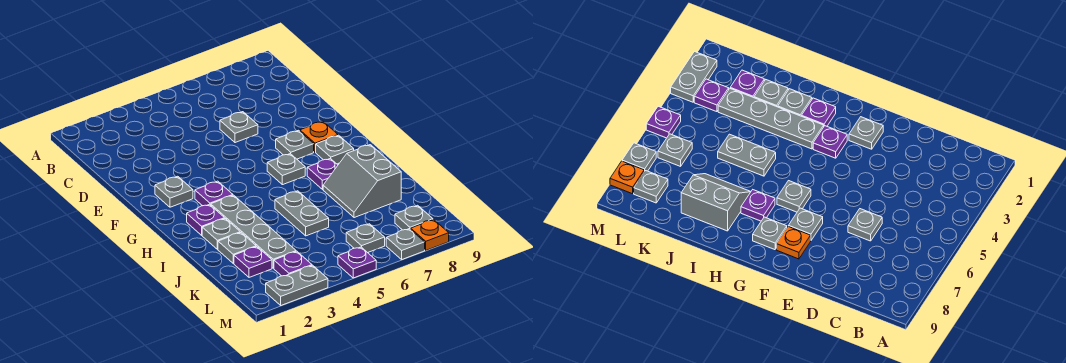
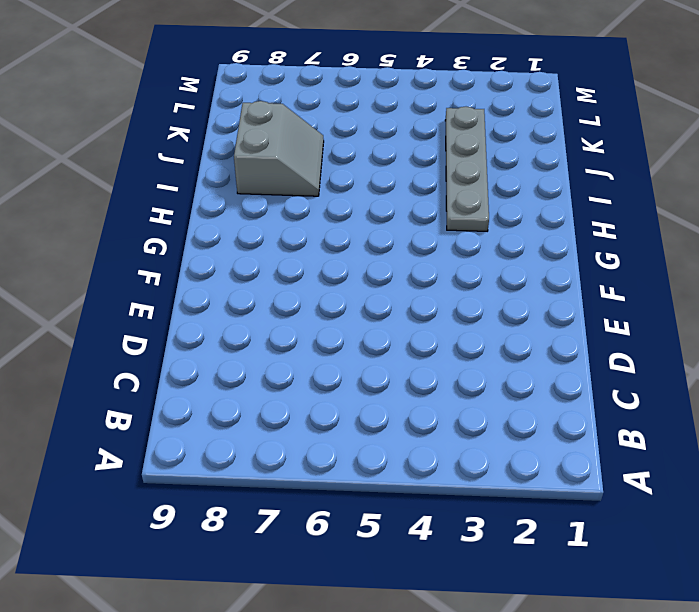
none -> grey plate D6 level 1
none -> grey plate F2 level 1
none -> grey plate F7 level 1

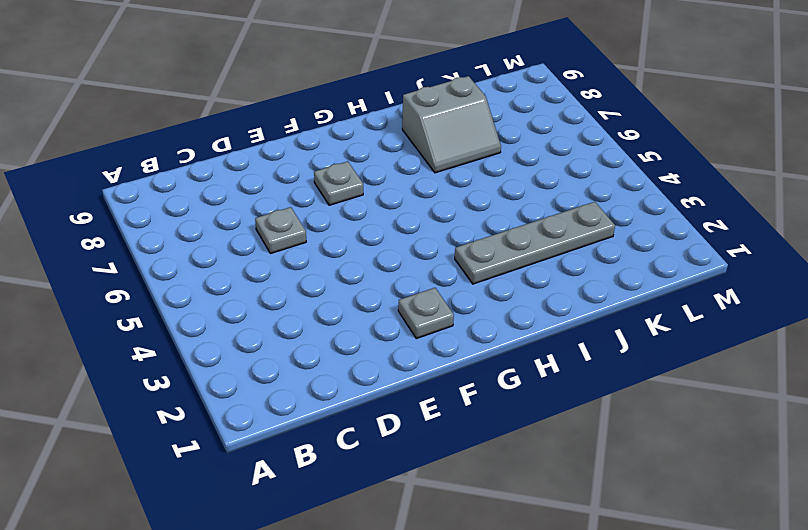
none -> orange plate F8 level 1
none -> purple plate G3 level 1
none -> grey plate G6 level 1

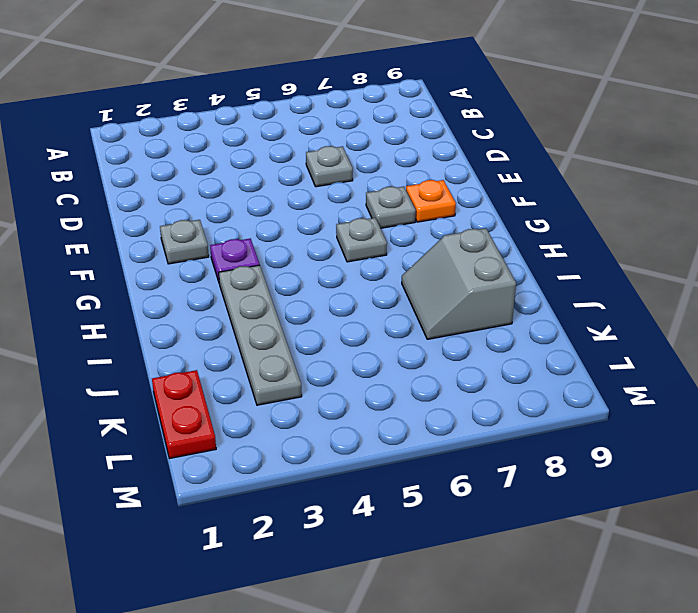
red plate K1:L1 level 1 -> none
none -> grey plate G8 level 1
none -> purple plate H2 level 1
none -> purple plate H7 level 1

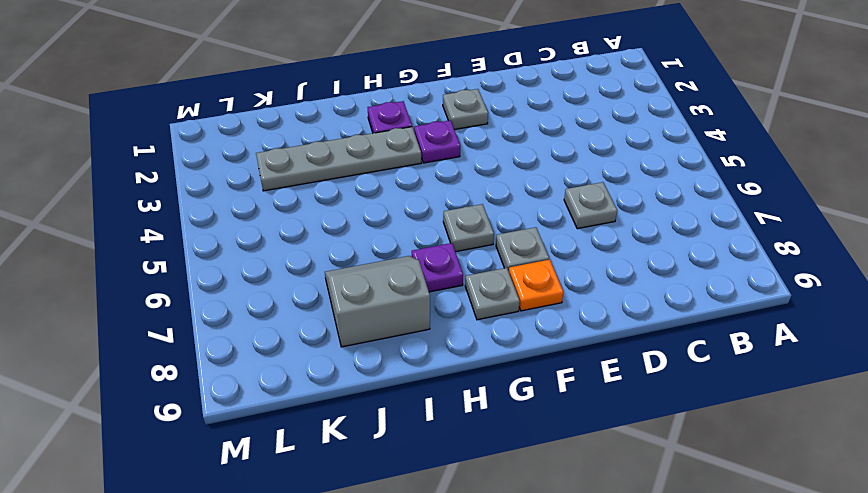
none -> grey plate I2 level 1
none -> grey plate I5:J5 level 1
none -> grey plate J2 level 1

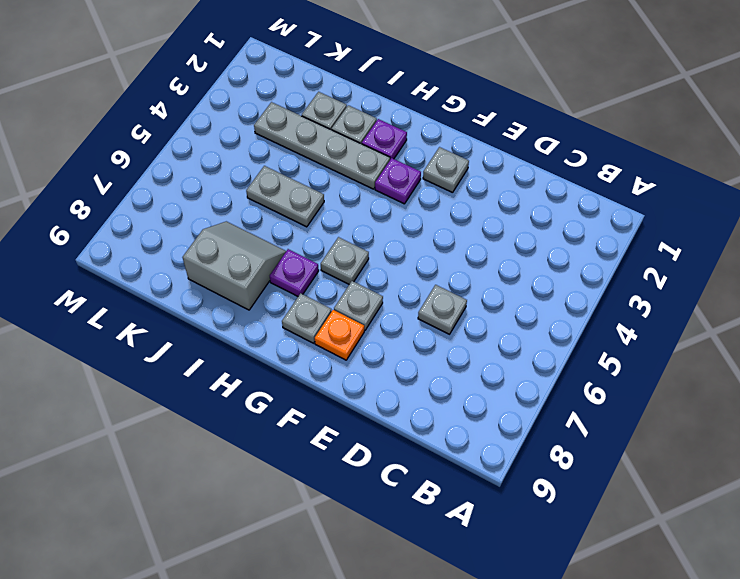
none -> purple plate K2 level 1
none -> purple plate L3 level 1
none -> grey plate L6 level 1

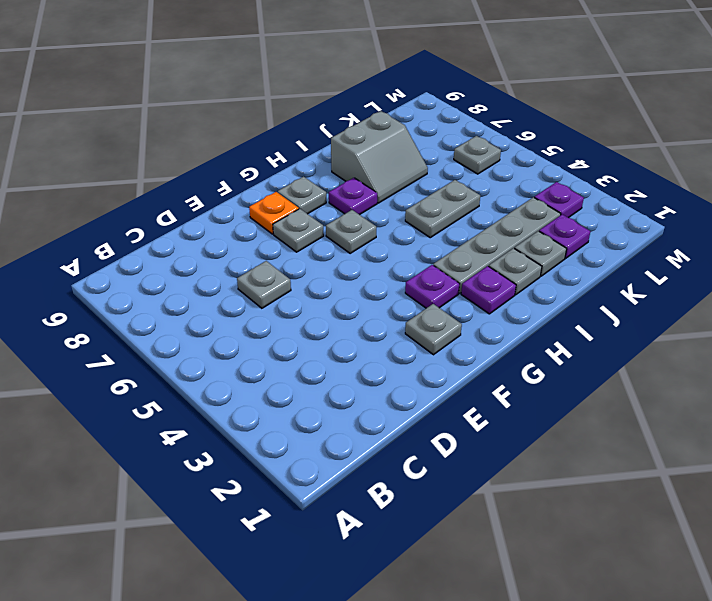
none -> grey plate L8 level 1
none -> grey plate M2:M3 level 1
none -> purple plate M5 level 1

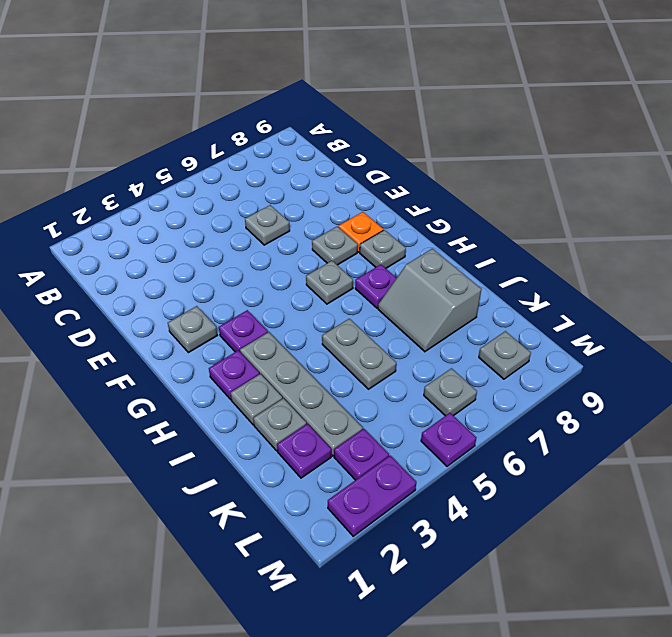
purple plate M2:M3 level 1 -> grey plate M2:M3 level 1
none -> grey plate M7 level 1
none -> orange plate M8 level 1

